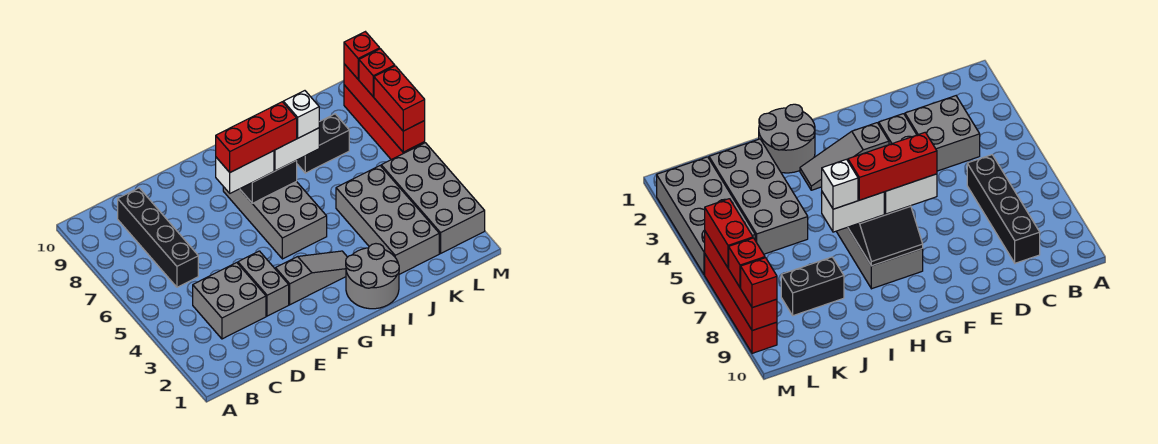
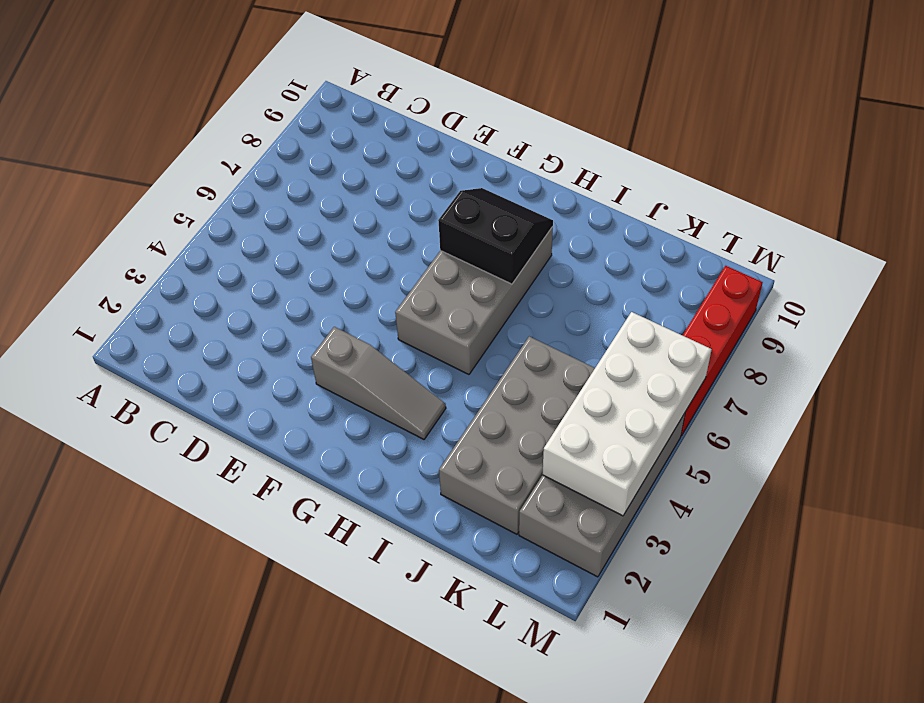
white brick L3:M6 level 2 -> red brick M6:M9 level 2
none -> grey brick C3:D4 level 1
none -> black brick C6:C9 level 1
none -> grey brick E3:E4 level 1

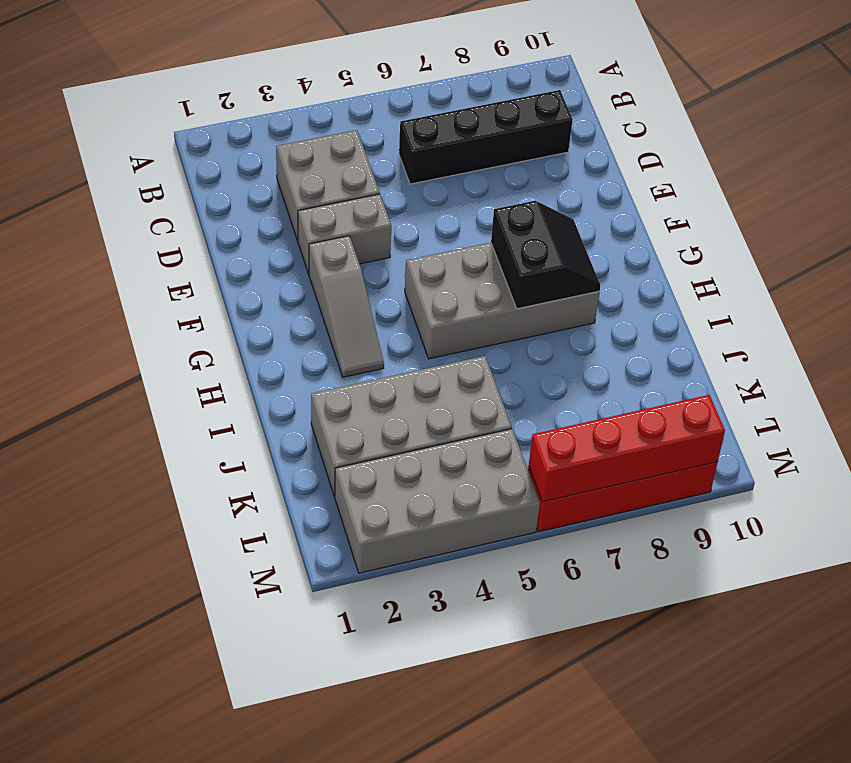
none -> grey round brick H1:I2 level 1
none -> black brick J8:K8 level 1
none -> white brick F7:G7 level 3

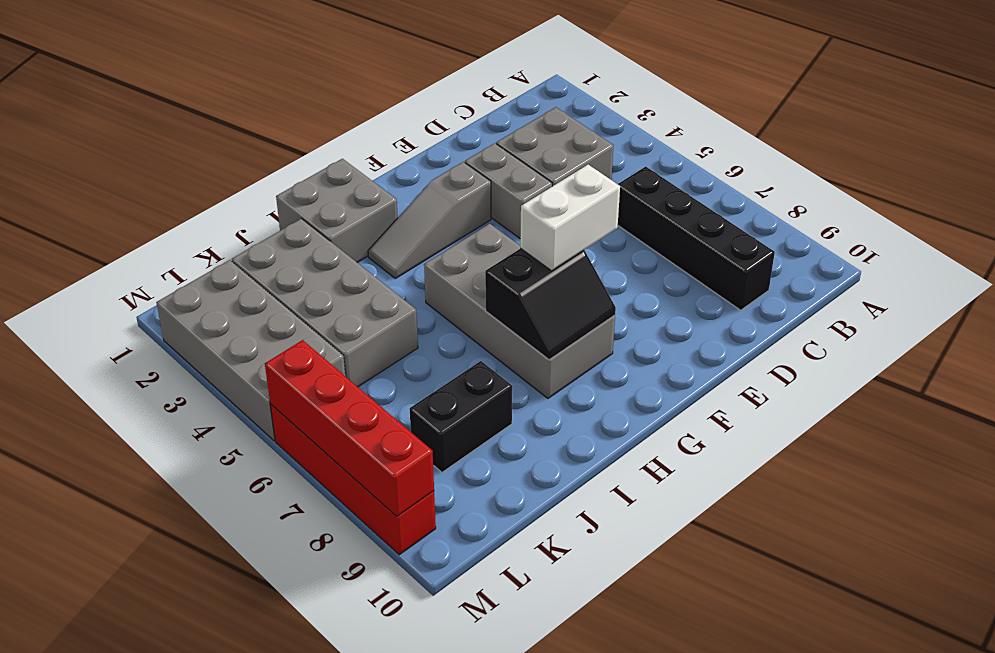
grey brick H1:I2 level 1 -> grey round brick H1:I2 level 1
none -> white brick H7:I7 level 3
none -> red brick M6:M7 level 3
none -> red brick M8 level 3

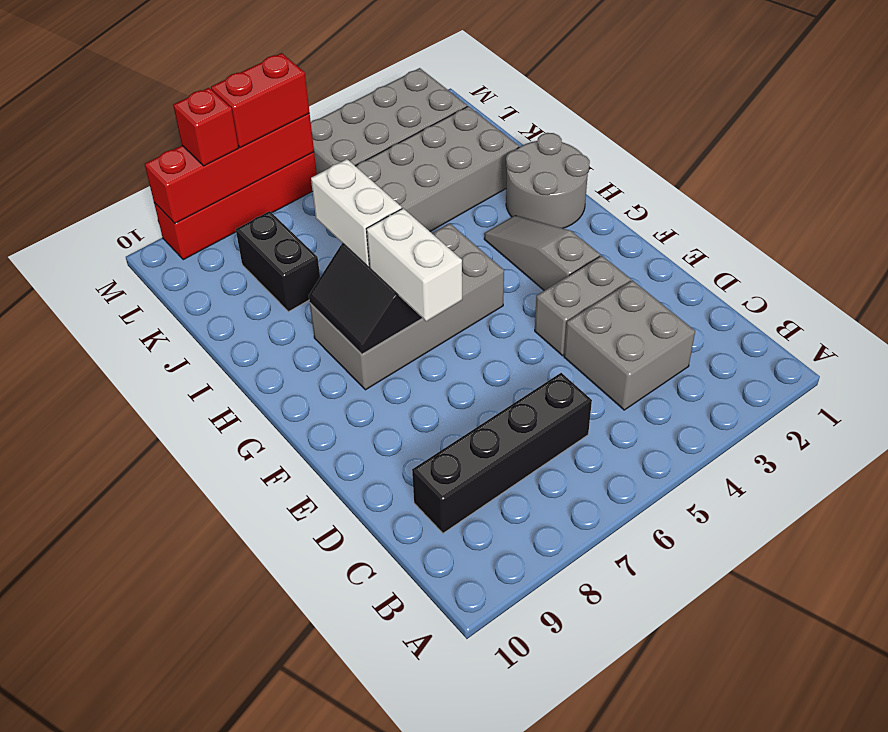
none -> red brick M9 level 3
none -> red brick F7:H7 level 4
none -> white brick I7 level 4

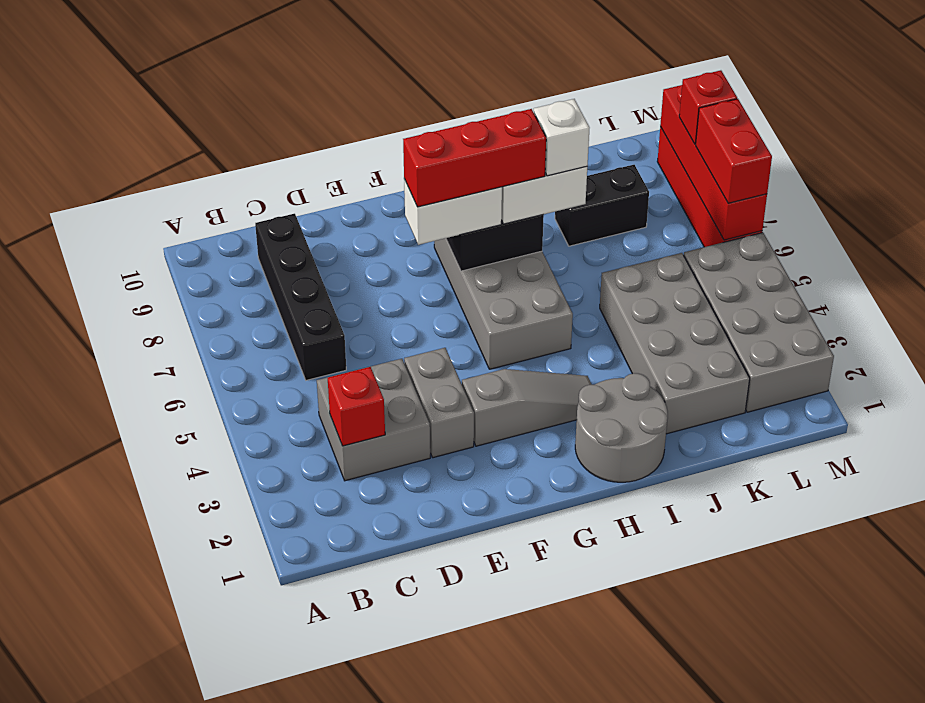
red brick C3 level 2 -> red brick M9 level 3

